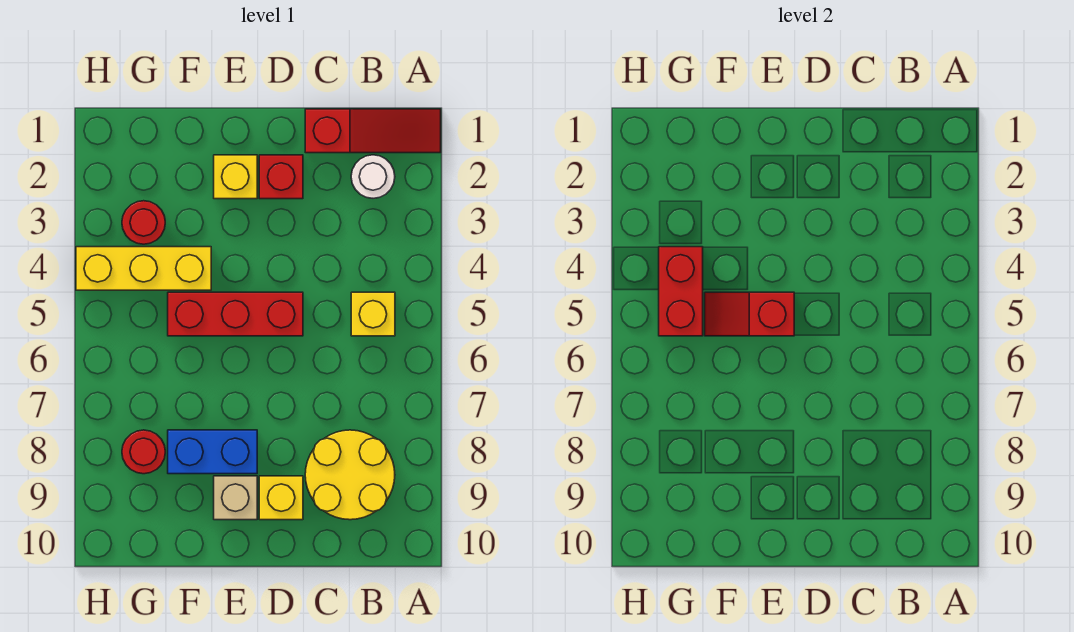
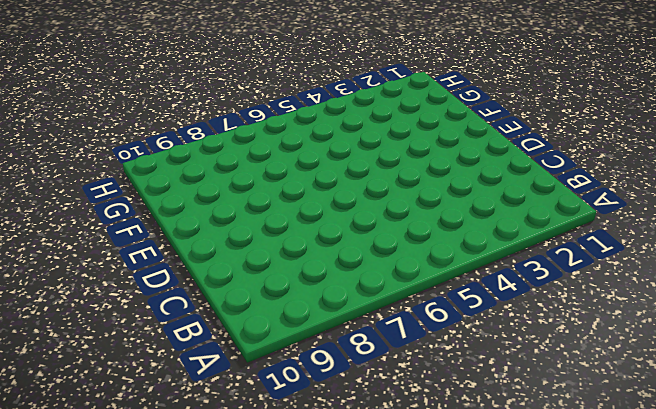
none -> red slope A1:C1 level 1 top C
none -> white round brick B2 level 1
none -> yellow brick B5 level 1

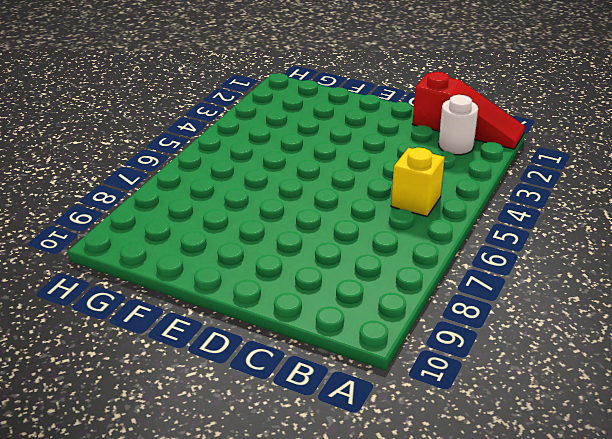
none -> yellow round brick B8:C9 level 1
none -> red brick D2 level 1
none -> red brick D5:F5 level 1

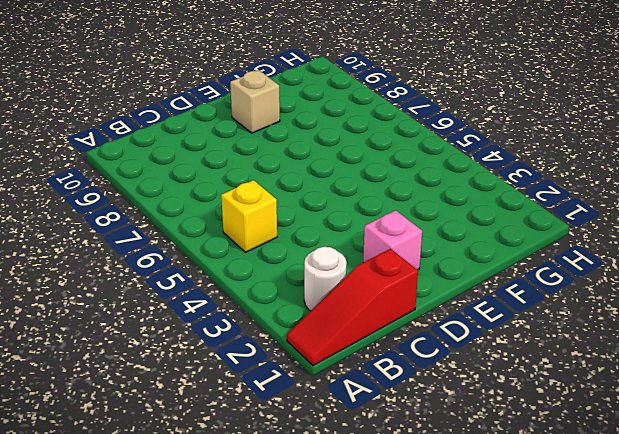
pink brick D2 level 1 -> red brick D2 level 1
none -> yellow round brick B8:C9 level 1
none -> red brick D5:F5 level 1
none -> yellow brick D9 level 1

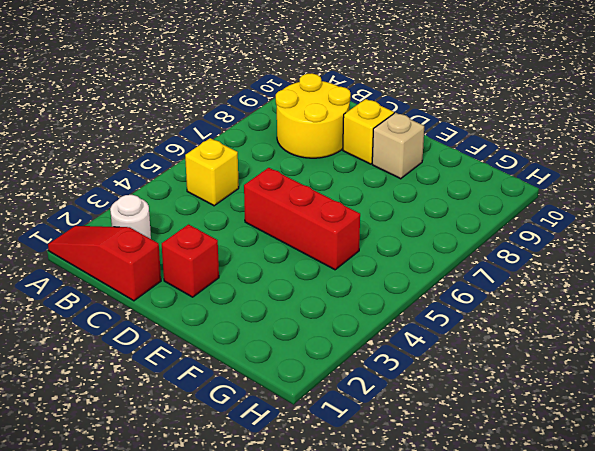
none -> yellow brick E2 level 1
none -> blue brick E8:F8 level 1
none -> yellow brick F4:H4 level 1

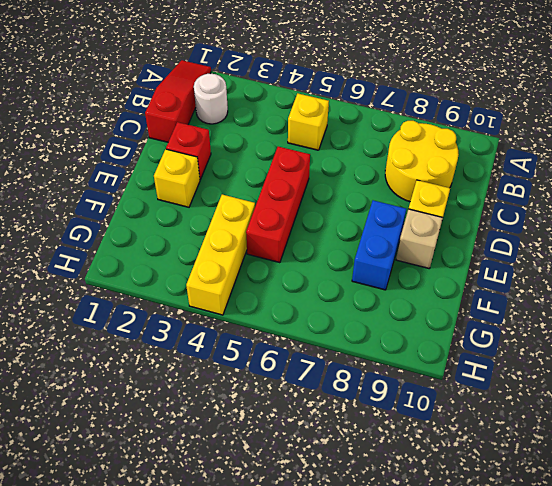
none -> red round brick G3 level 1
none -> red round brick G8 level 1
none -> red slope E5:F5 level 2 top E

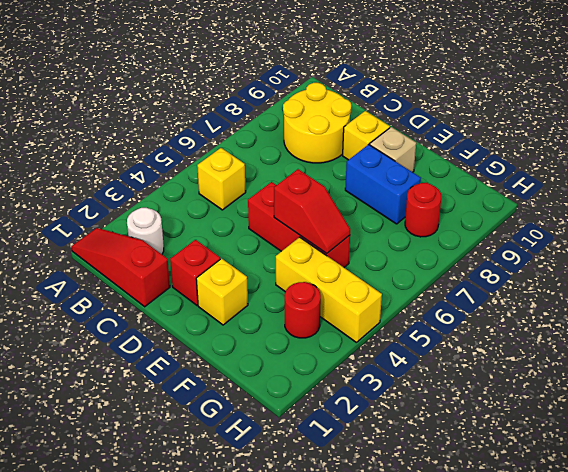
none -> red brick G4:G5 level 2

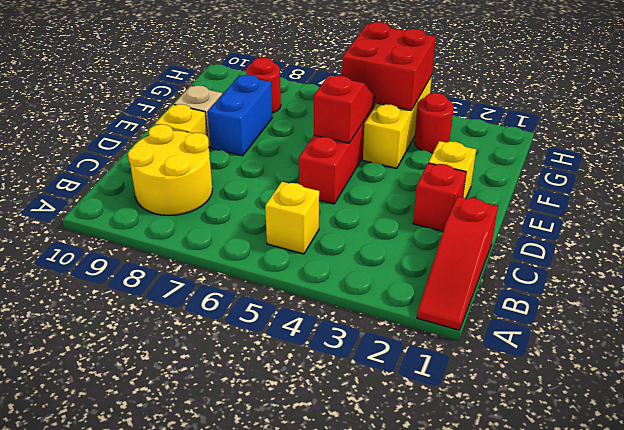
red brick G4:H5 level 2 -> red brick G4:G5 level 2
none -> white round brick B2 level 1

